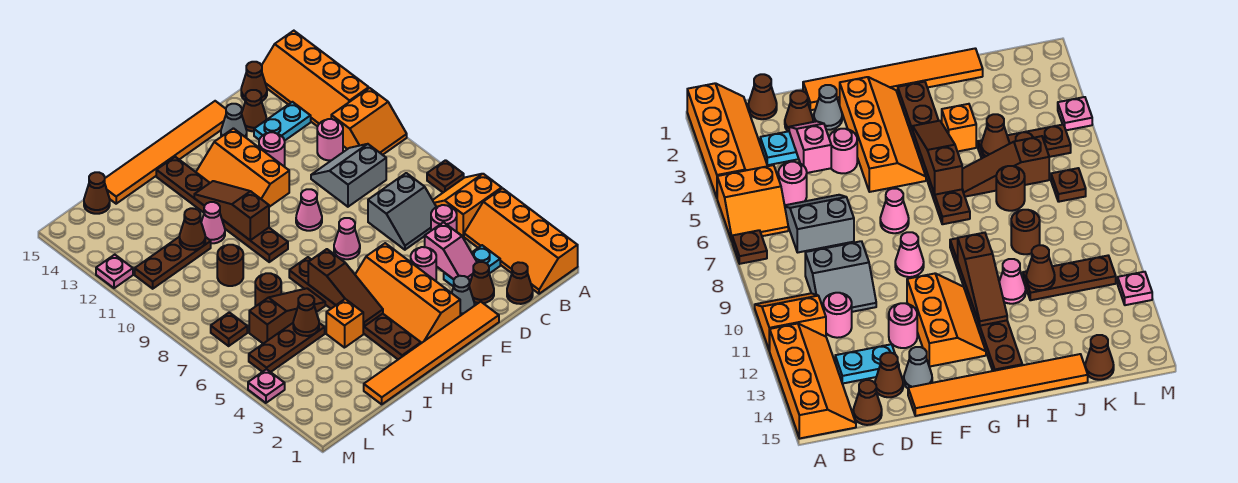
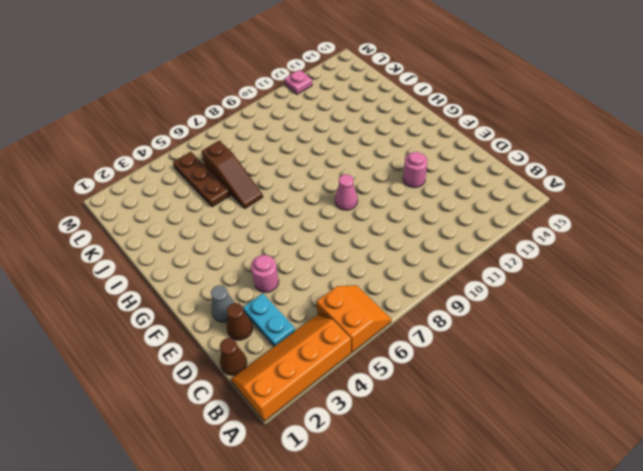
none -> brown plate A7 level 1
none -> orange slope A10:B11 level 1 top 11
none -> orange slope A12:B15 level 1 top A
none -> pink round brick C5 level 1

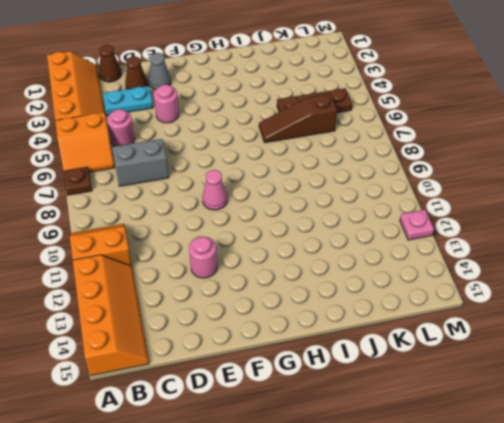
none -> grey slope C9:D10 level 1 top 9
none -> pink round brick C11 level 1
none -> cyan plate C13:D13 level 1
none -> brown cone C15 level 1

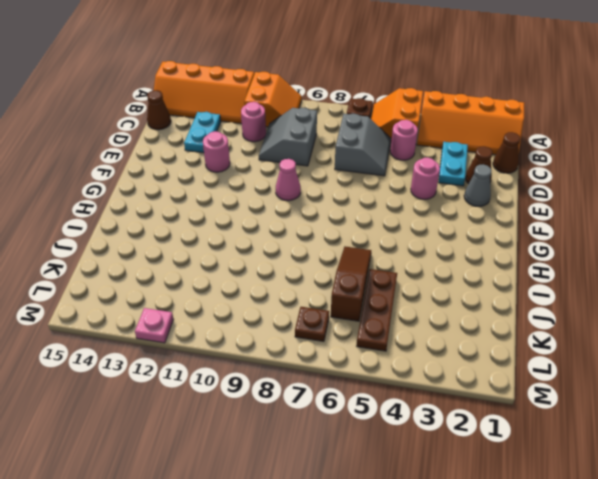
none -> brown cone D14 level 1
none -> orange tile E1:J1 level 1
none -> grey cone E14 level 1
none -> orange tile E15:J15 level 1

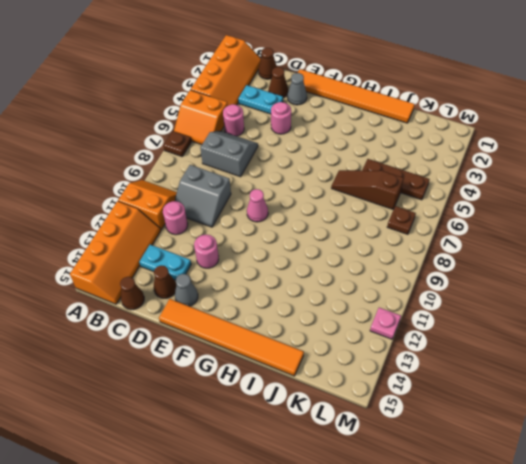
none -> orange slope F2:G5 level 1 top F
none -> pink cone F7 level 1
none -> orange slope F11:G13 level 1 top F
none -> brown plate H2:H7 level 1

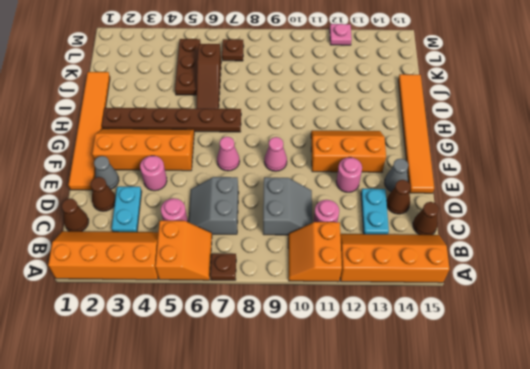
none -> brown plate H9:H14 level 1
none -> orange brick I4 level 1
none -> pink cone I11 level 1
none -> brown round brick J7 level 1

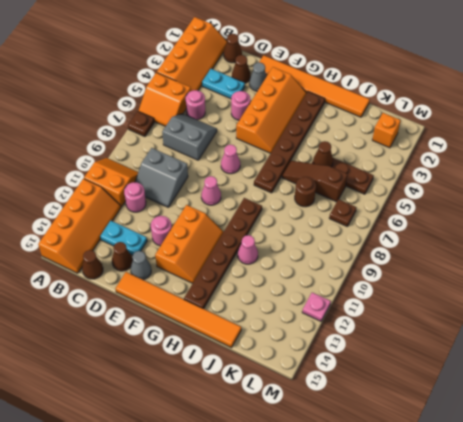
orange brick L2 level 1 -> orange brick I4 level 1
none -> brown round brick J9 level 1
none -> brown plate J11:L11 level 1
none -> brown cone K15 level 1
none -> pink plate M4 level 1

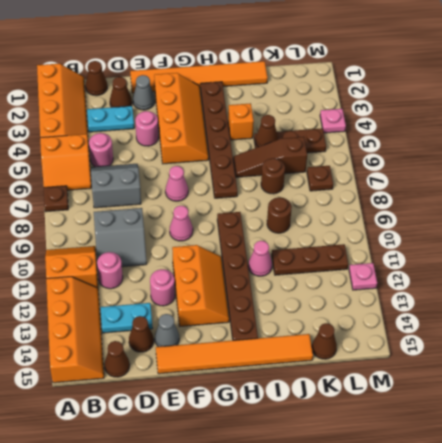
none -> pink slope D3:D4 level 2 top 4
none -> brown slope H4:H6 level 2 top 6
none -> brown slope H10:H12 level 2 top 10
none -> brown cone J11 level 2

